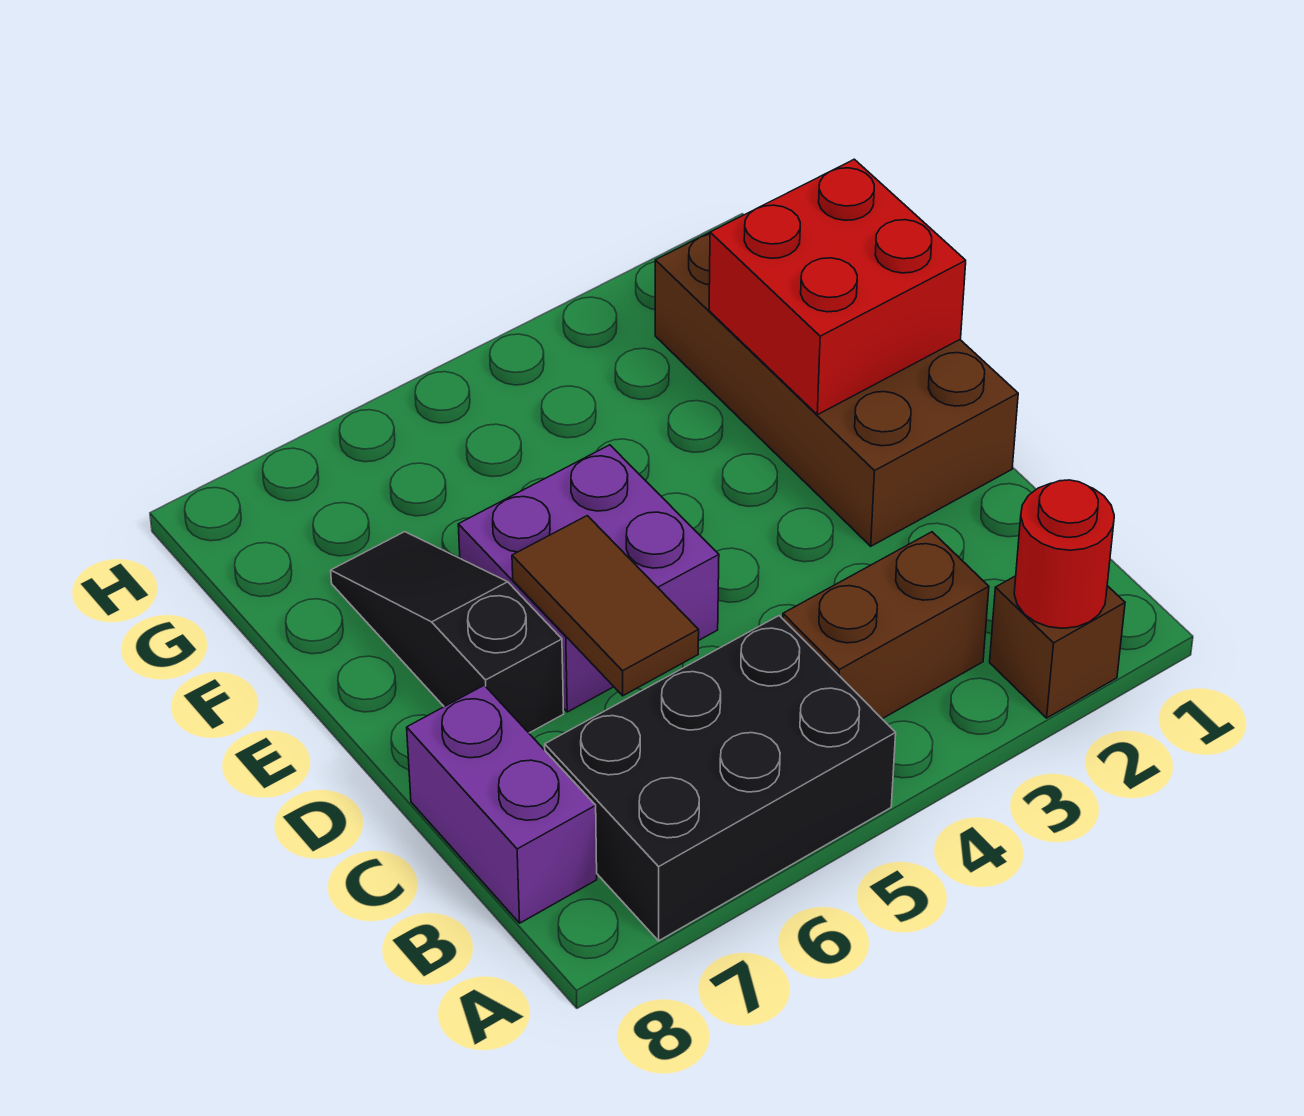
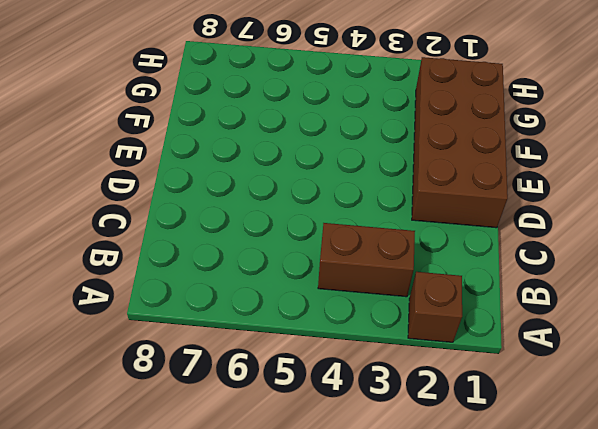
none -> black brick A5:B7 level 1
none -> purple brick B8:C8 level 1

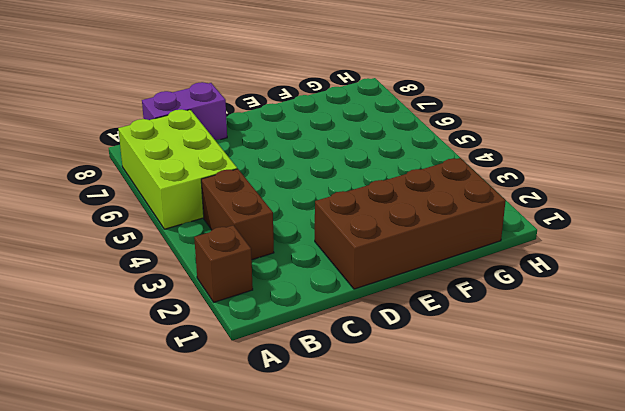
lime brick A5:B7 level 1 -> black brick A5:B7 level 1
none -> purple brick D5:E6 level 1
none -> black slope D7:F7 level 1 top D

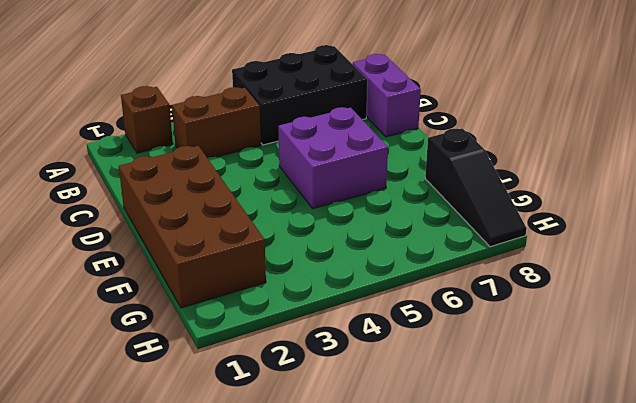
black slope F8:H8 level 1 top F -> black slope D7:F7 level 1 top D
none -> red round brick A2 level 2
none -> brown tile C6:D6 level 2

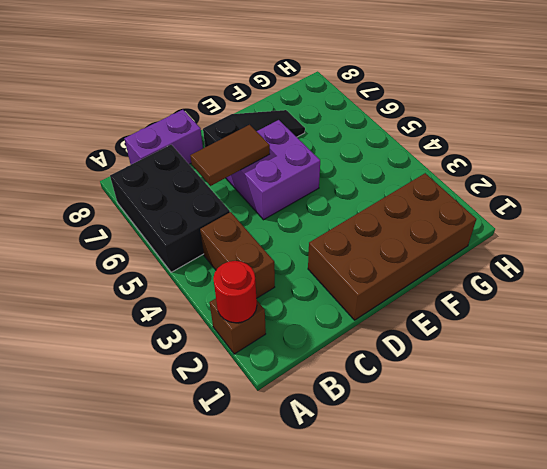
none -> red brick E1:F2 level 2

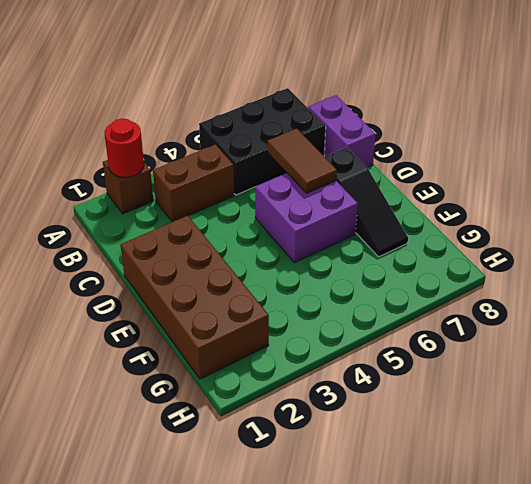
none -> red brick E1:F2 level 2

